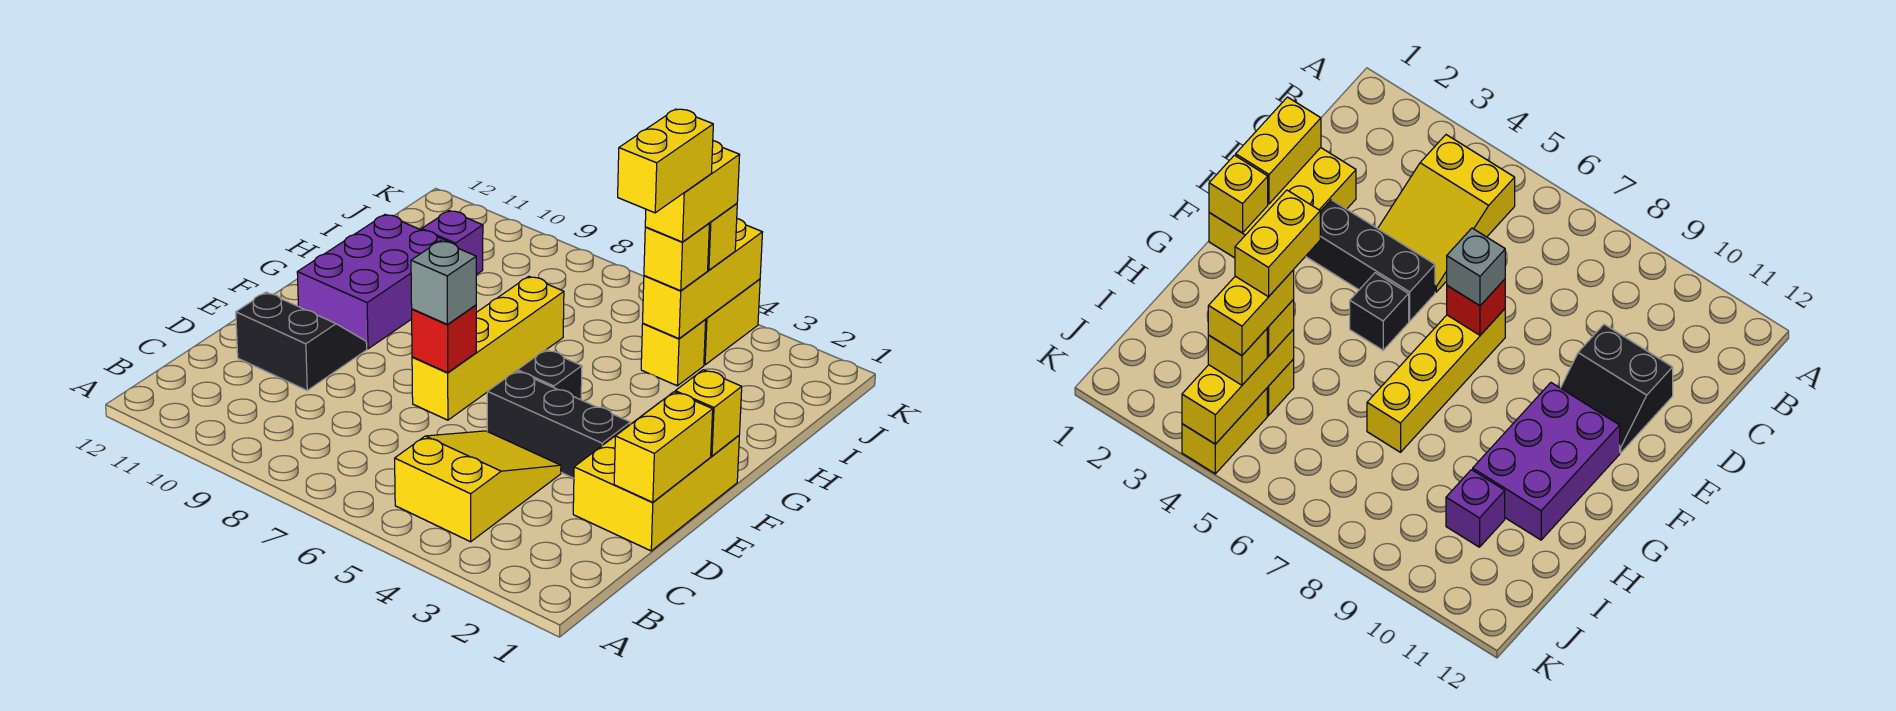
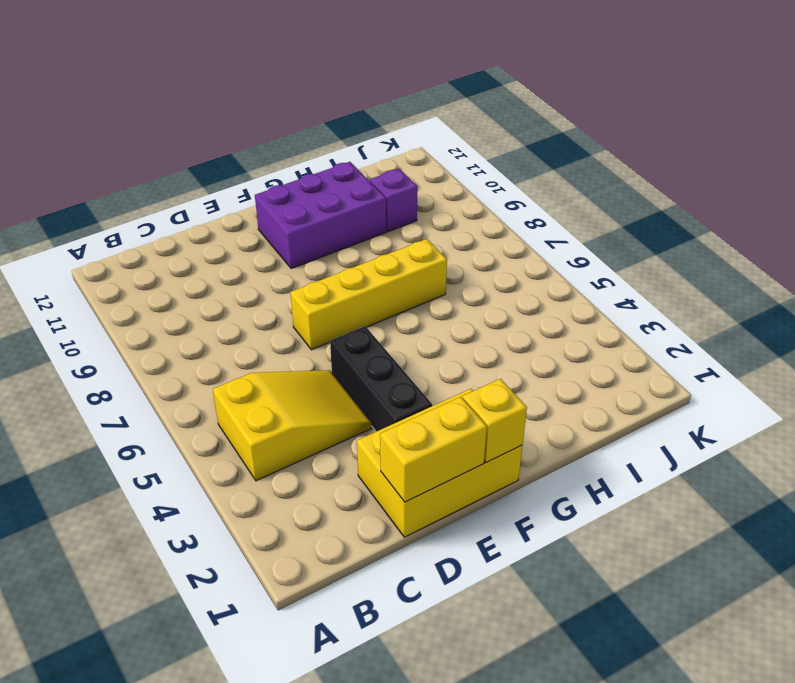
none -> black slope D10:E11 level 1 top D
none -> black brick F5 level 1
none -> yellow brick I4 level 1

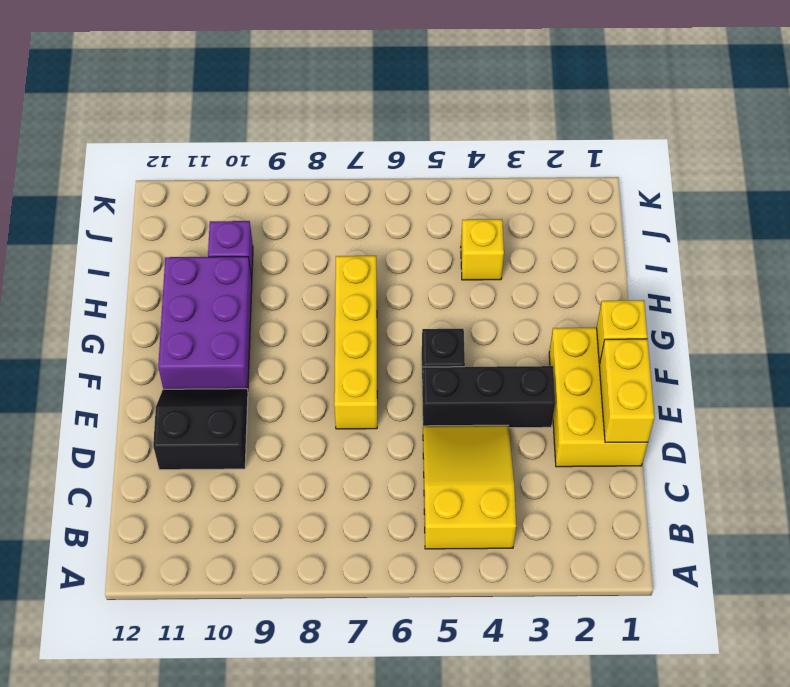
none -> yellow brick J4:K4 level 1
none -> red brick E7 level 2
none -> yellow brick I4:K4 level 2

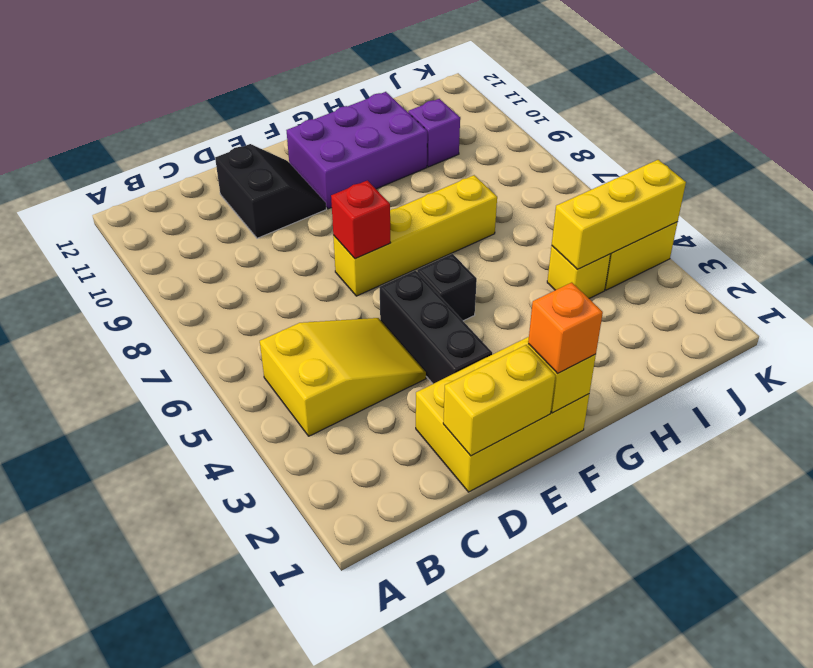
orange brick F1 level 3 -> none
none -> grey brick E7 level 3
none -> yellow brick I4 level 3
none -> yellow brick J4 level 3

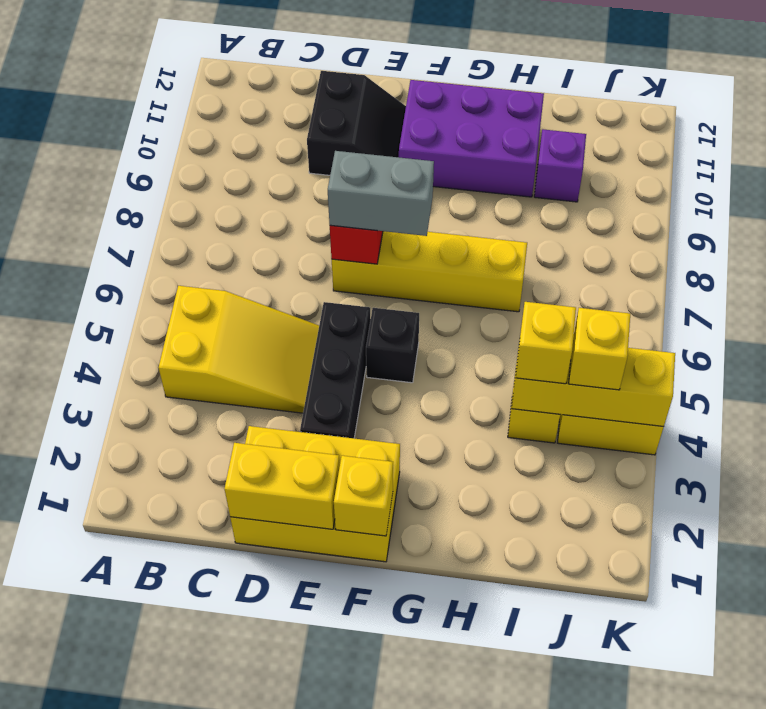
grey brick E7:F7 level 3 -> grey brick E7 level 3
none -> yellow brick I4:J4 level 4
none -> yellow brick H4:I4 level 5

